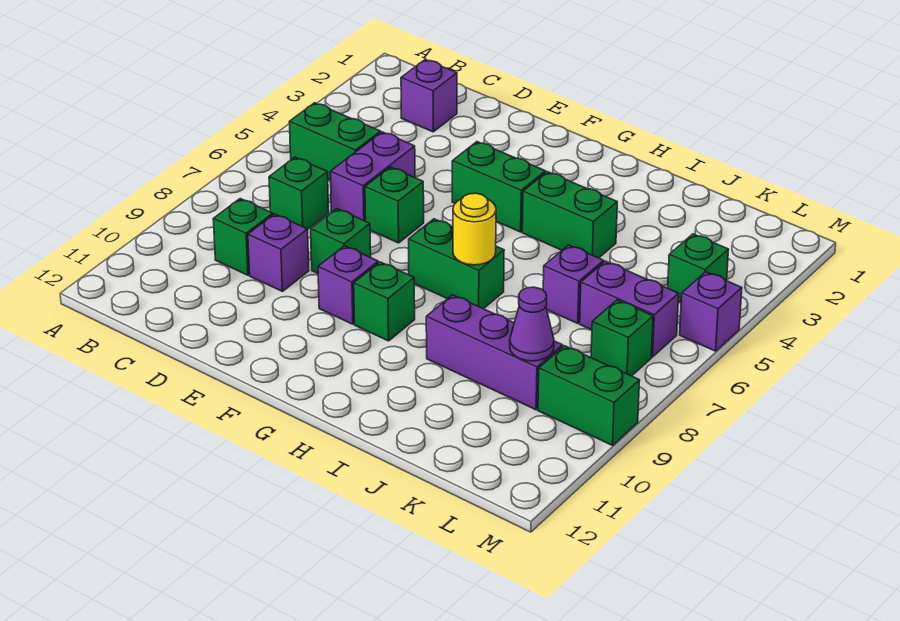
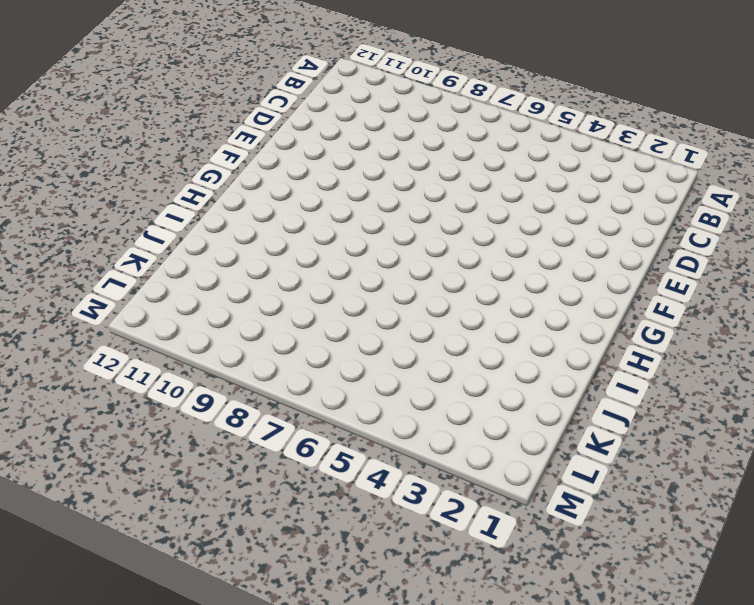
none -> green brick B5:C5 level 1
none -> purple brick C2 level 1
none -> green brick C7 level 1

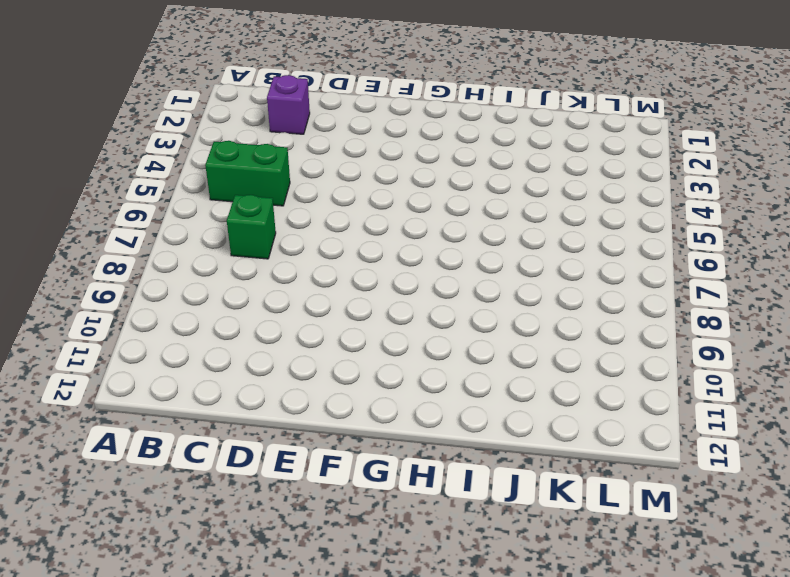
none -> green brick C9 level 1
none -> purple brick D5:D6 level 1
none -> purple brick D9 level 1

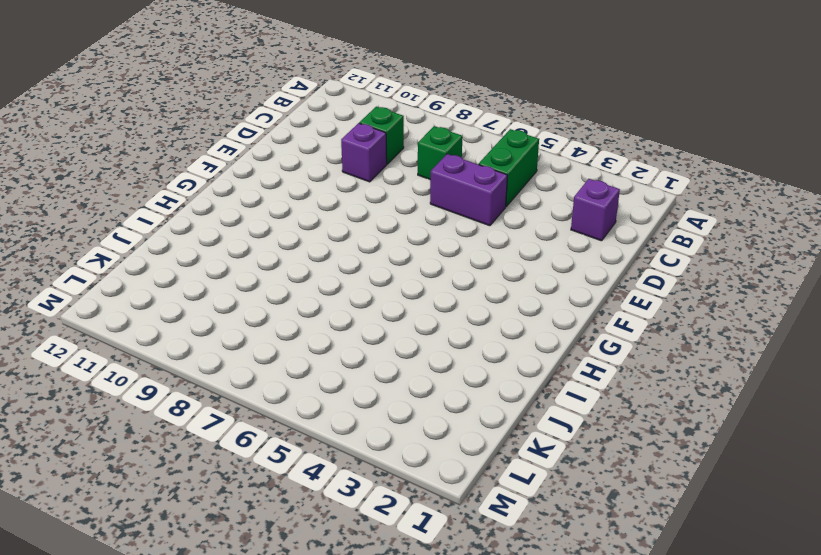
none -> green brick E6 level 1
none -> green brick E8 level 1
none -> green brick F4:G4 level 1

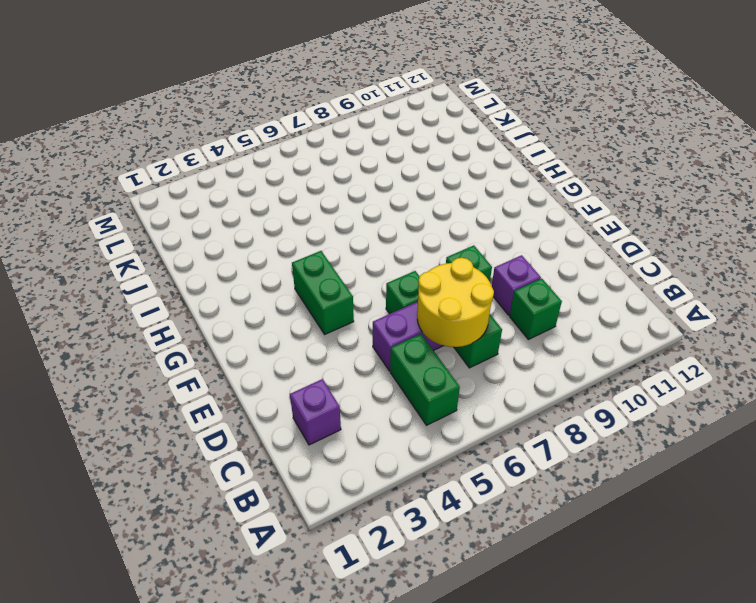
yellow round brick C6:D7 level 2 -> none
none -> purple brick F9 level 1
none -> green brick G7:H7 level 1
none -> green brick G9 level 1

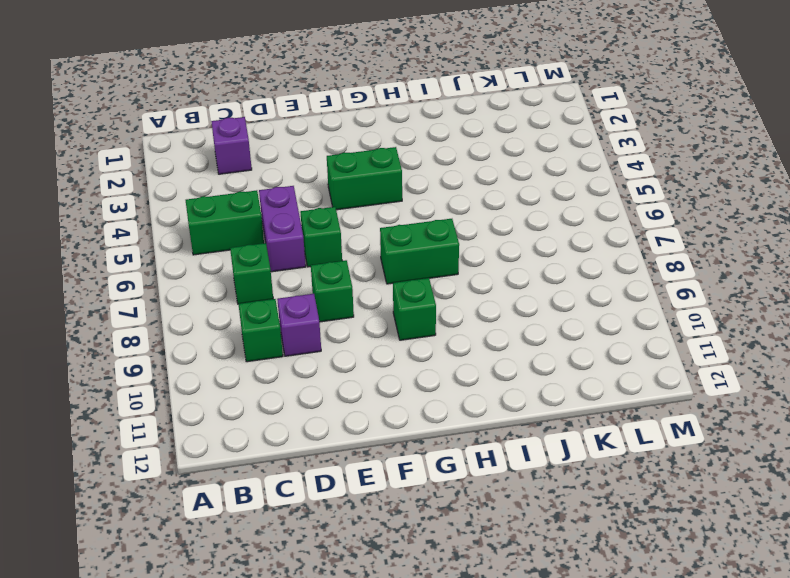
none -> purple brick F9 level 1
none -> green brick H4:I4 level 1
none -> purple brick I9:K9 level 1

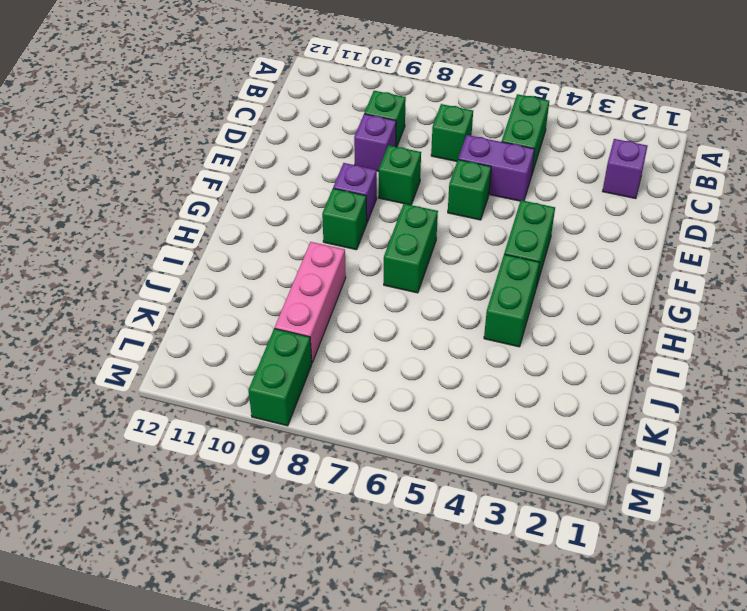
pink brick I9:K9 level 1 -> purple brick I9:K9 level 1
none -> purple brick J6 level 1
none -> purple brick K6:L6 level 1
none -> green brick L4 level 1

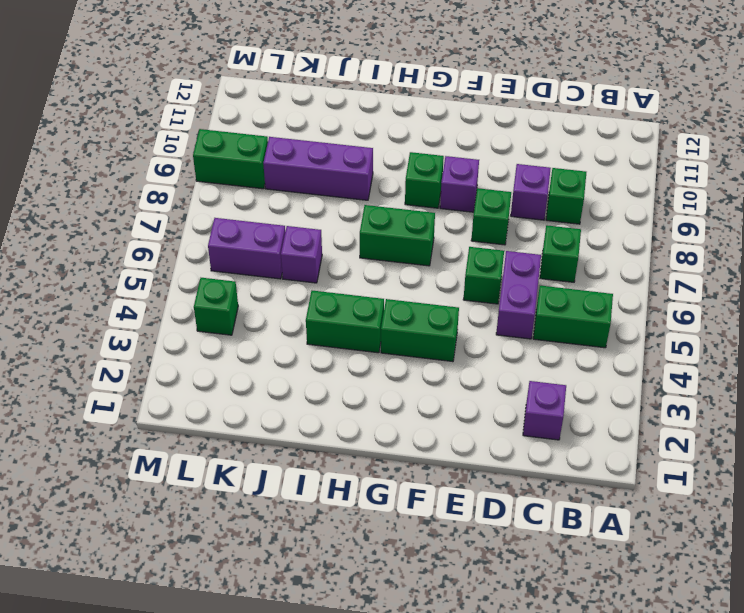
none -> green brick L7 level 1
none -> purple brick M5 level 1
none -> yellow round brick H7 level 2

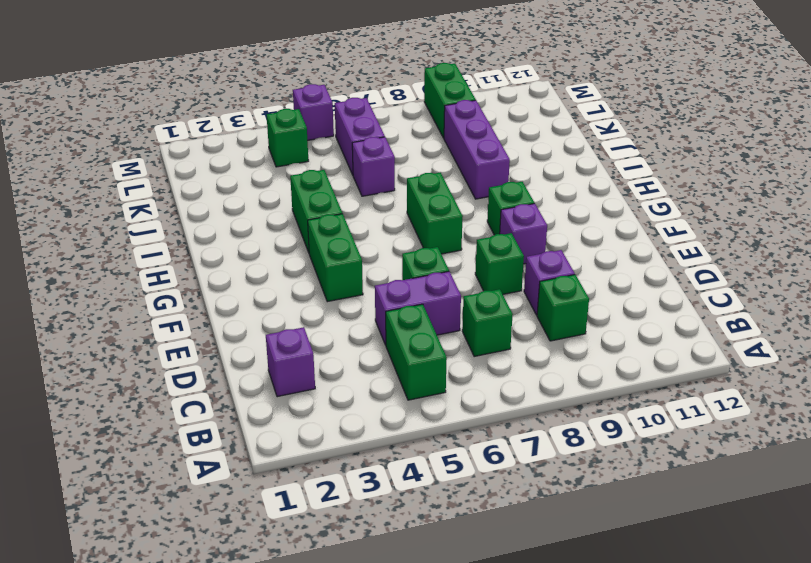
none -> green brick L7 level 1
none -> yellow round brick H7 level 2
none -> purple cone K9 level 2

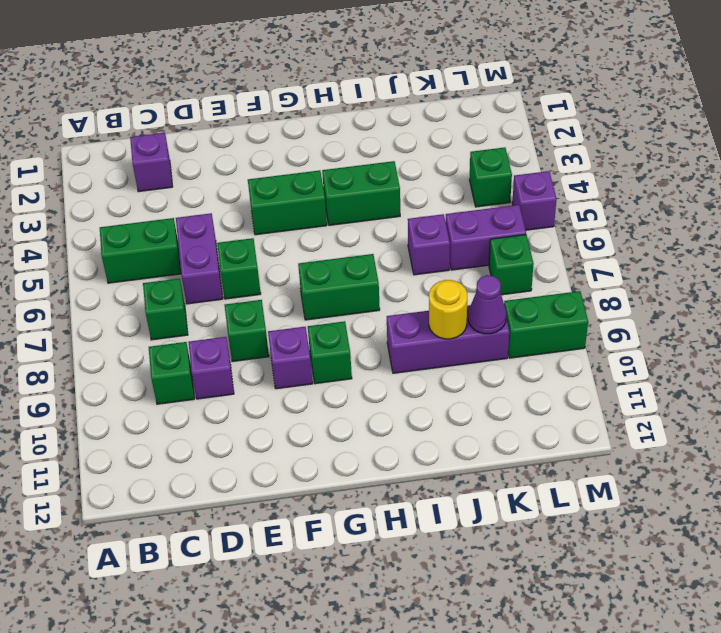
yellow round brick J9 level 2 -> yellow round brick H7 level 2

